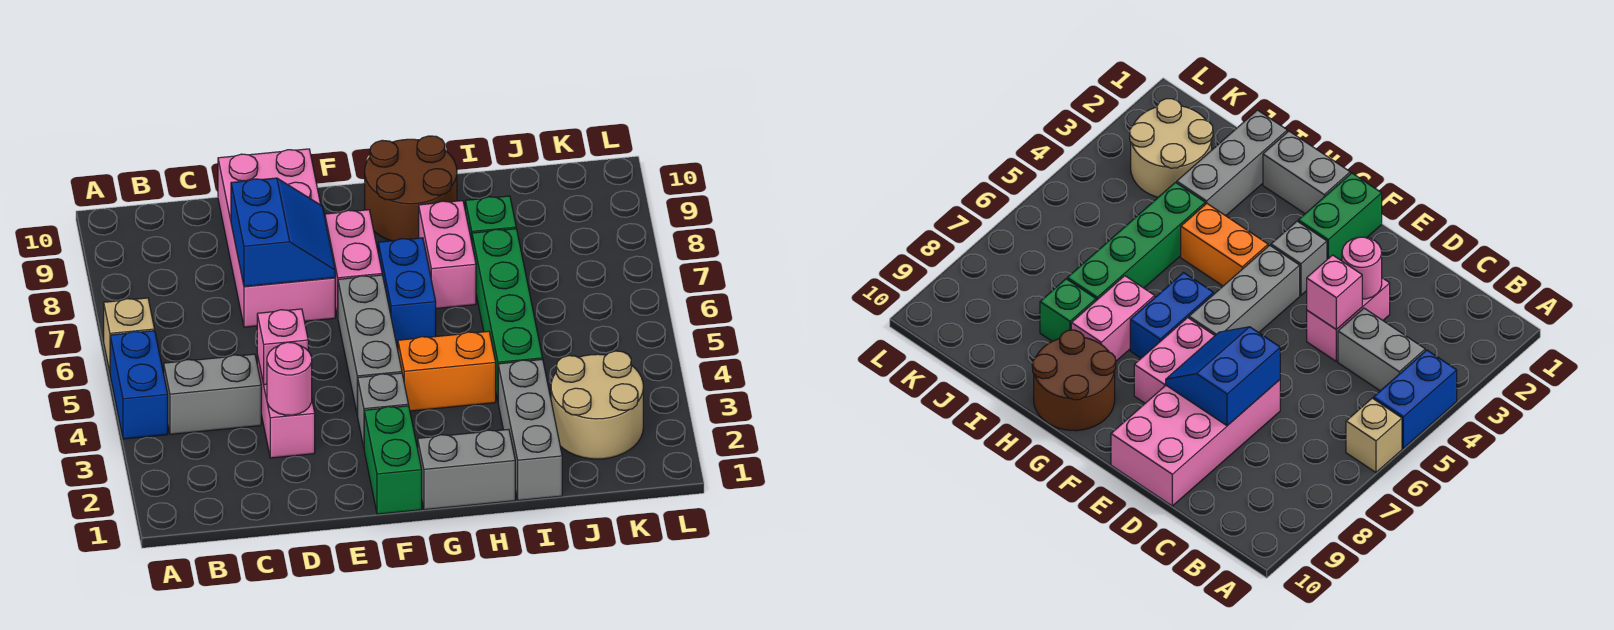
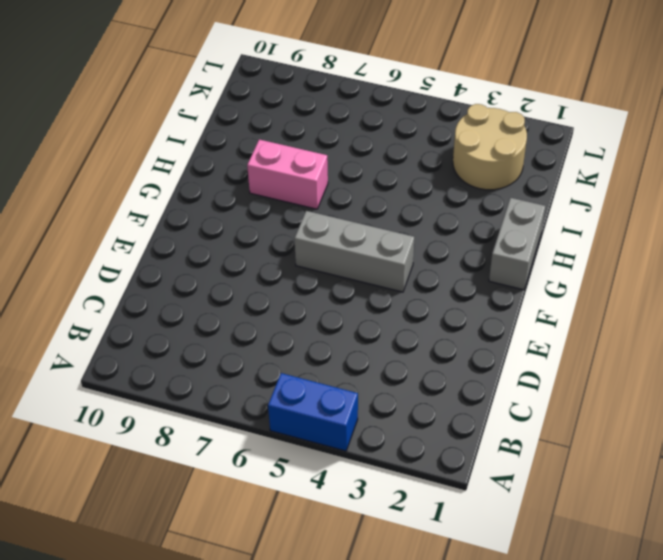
none -> tan brick A6 level 1
none -> grey brick B4:C4 level 1
none -> pink brick D3:D4 level 1

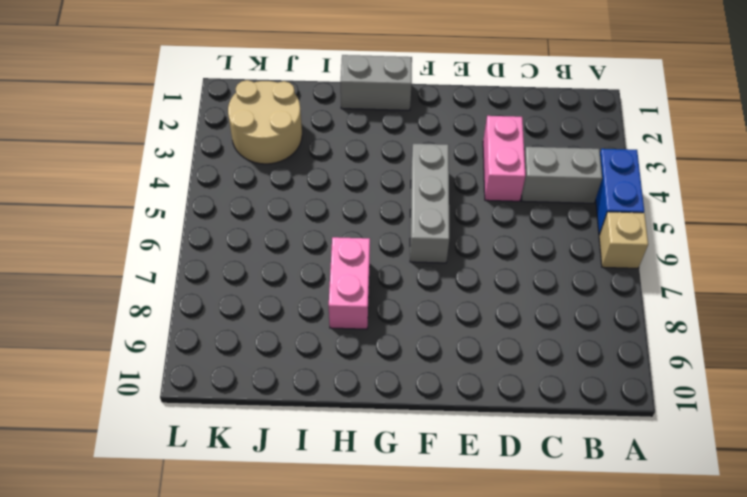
none -> pink brick D7:E10 level 1
none -> green brick F1:F2 level 1
none -> grey brick F3 level 1

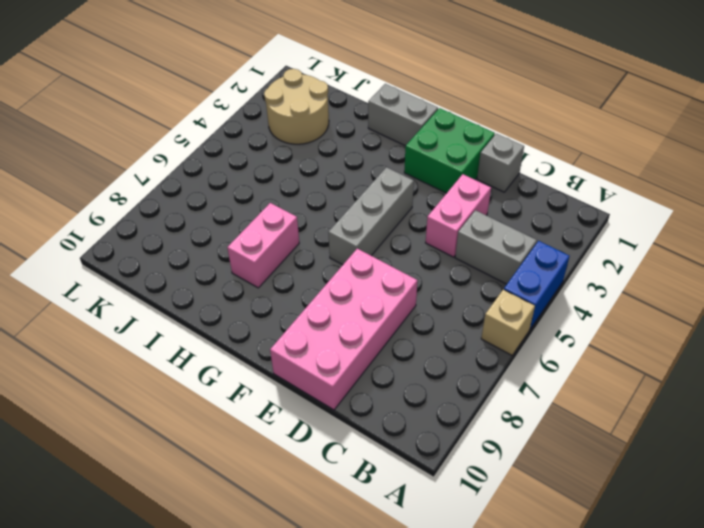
grey brick D1 level 1 -> grey brick F3 level 1
green brick E1:F2 level 1 -> green brick F1:F2 level 1
none -> pink brick F7:F8 level 1
none -> orange brick G4:H4 level 1
none -> blue brick G6:G7 level 1

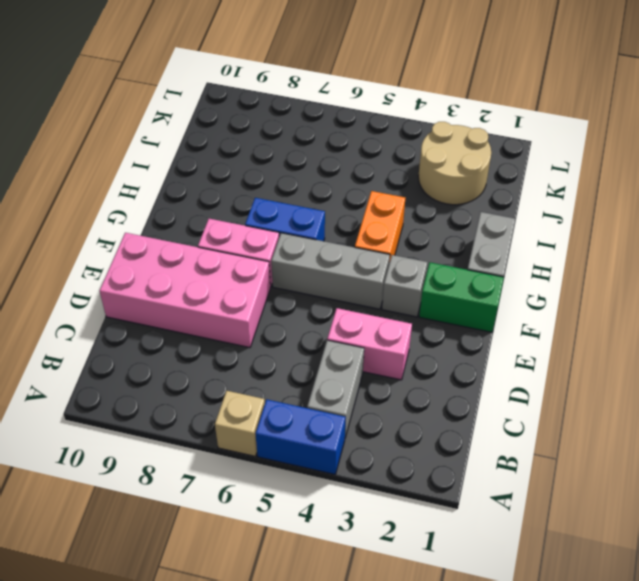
none -> brown round brick G9:H10 level 1
none -> pink brick H7:H8 level 1
none -> grey brick I1:I3 level 1

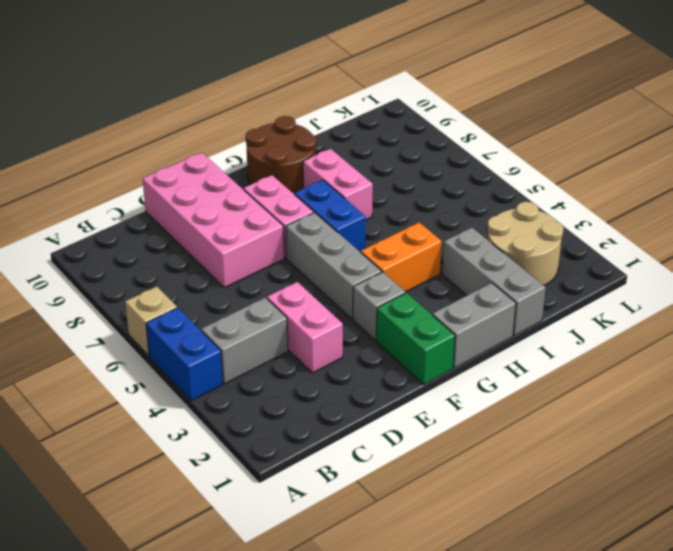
none -> green brick I4:I7 level 1
none -> green brick I8 level 1
none -> pink round brick D3 level 2

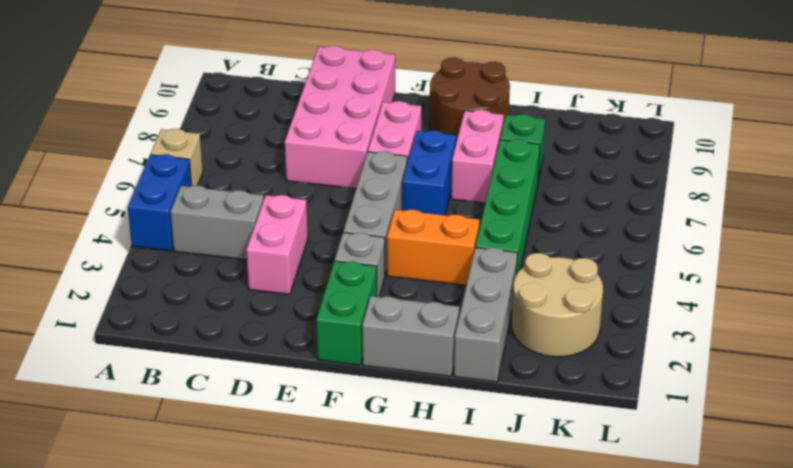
none -> pink round brick D3 level 2
none -> pink brick D4 level 2
none -> blue slope D7:E8 level 2 top D

